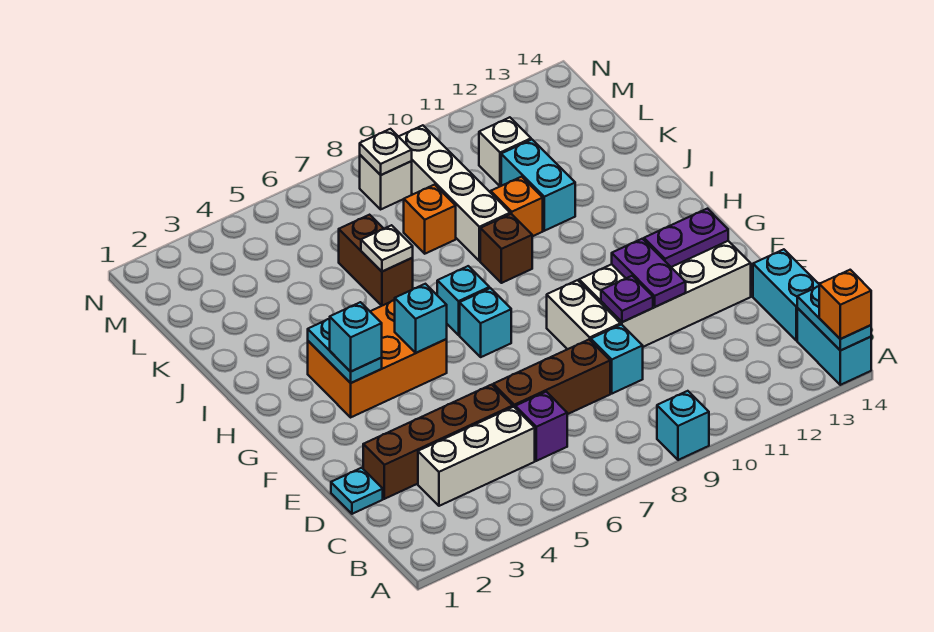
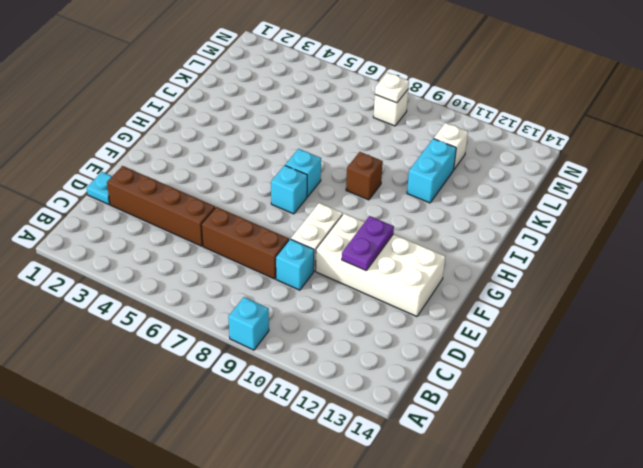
none -> cyan brick A14:B14 level 1
none -> white brick C3:C5 level 1
none -> purple brick C6 level 1
none -> cyan brick C14:D14 level 1

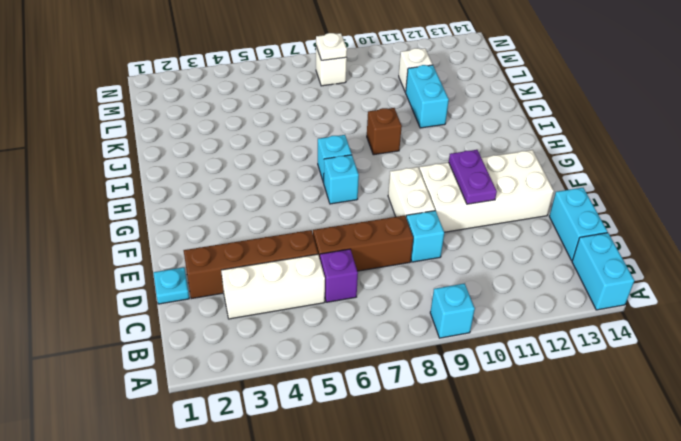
none -> orange brick G3:H5 level 1
none -> brown brick J6:K6 level 1
none -> white brick J9:M9 level 1
none -> orange brick J10 level 1

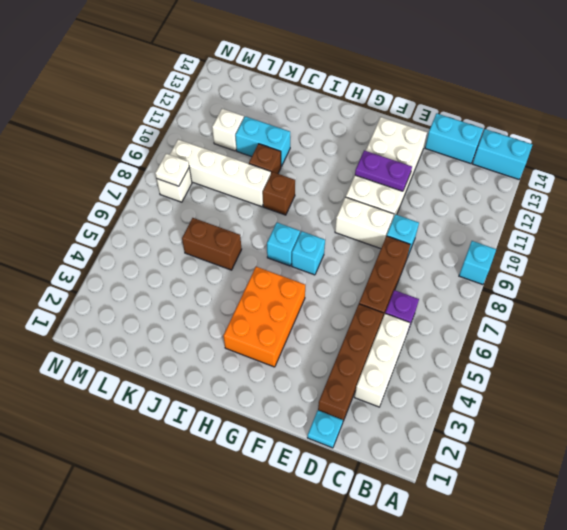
brown brick J10 level 1 -> orange brick J10 level 1
none -> orange brick K8 level 1
none -> cyan plate A14:B14 level 2
none -> purple plate E10 level 2
none -> purple plate F12:F13 level 2

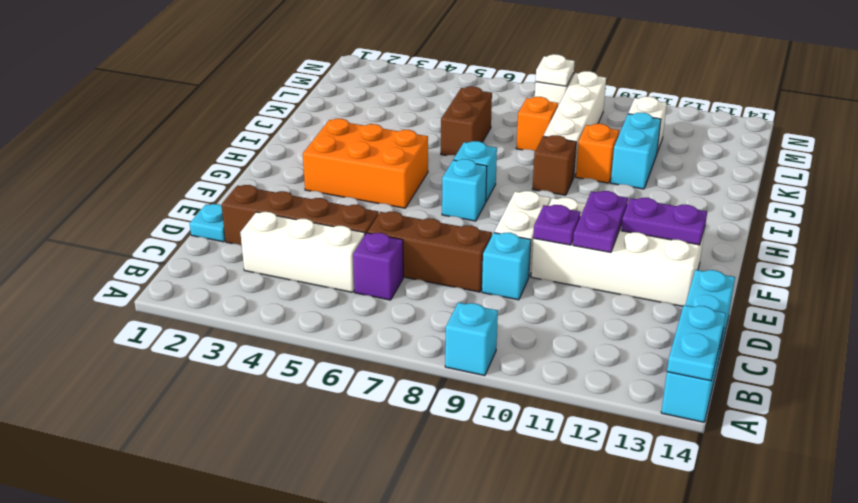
none -> cyan plate G3:H3 level 2
none -> cyan brick G5 level 2
none -> white plate J6 level 2
none -> orange brick A14 level 3

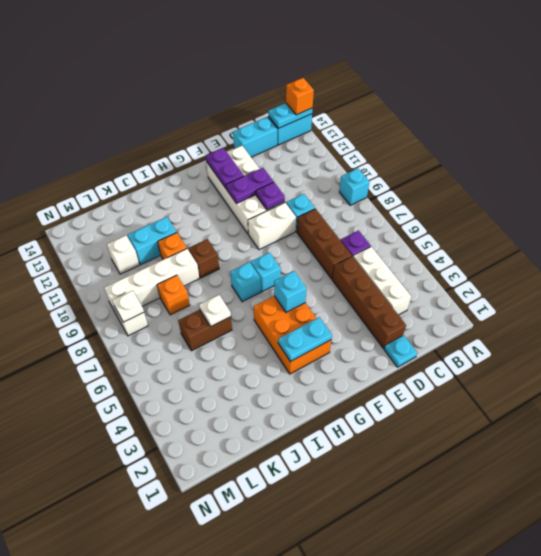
none -> cyan brick G3 level 3

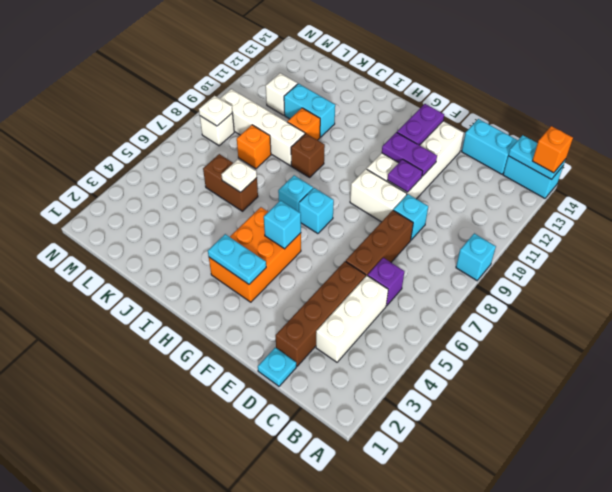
none -> cyan brick G3 level 3

